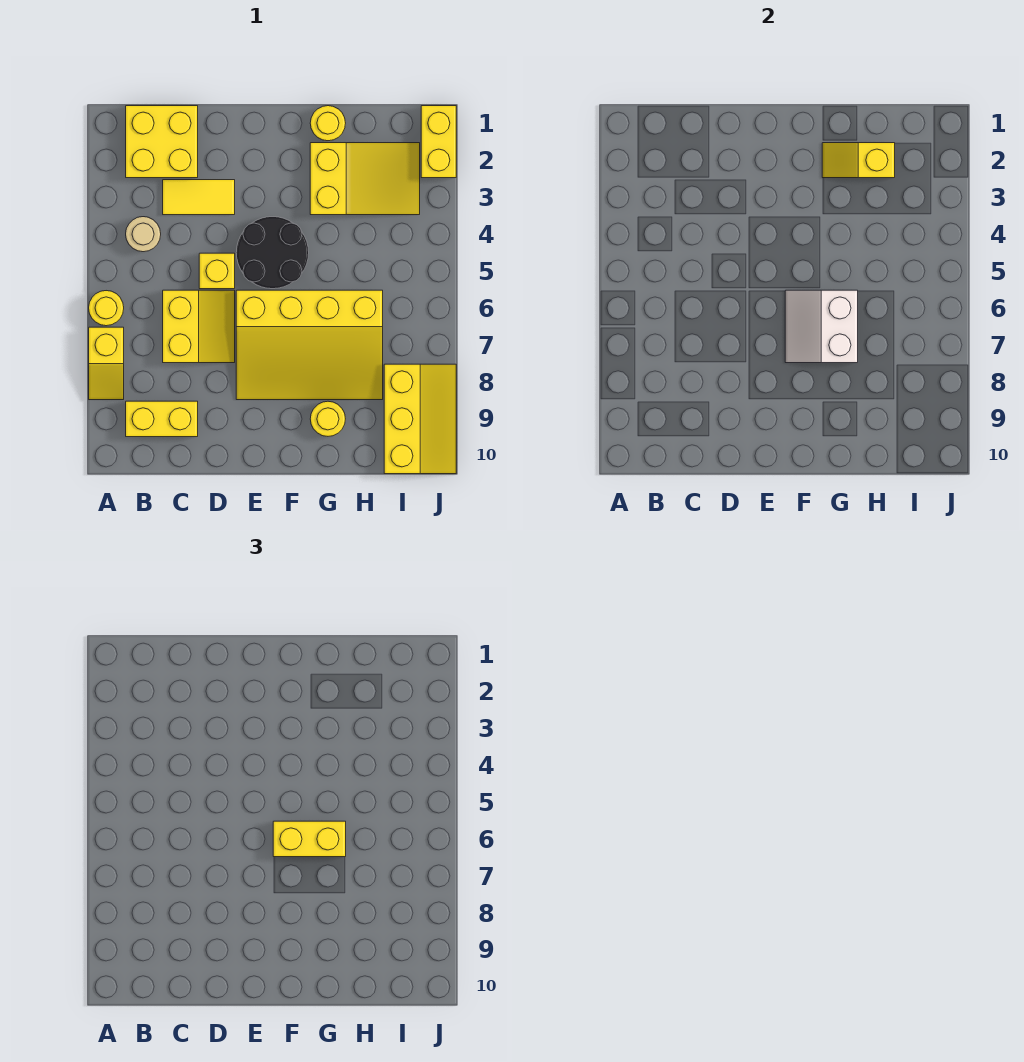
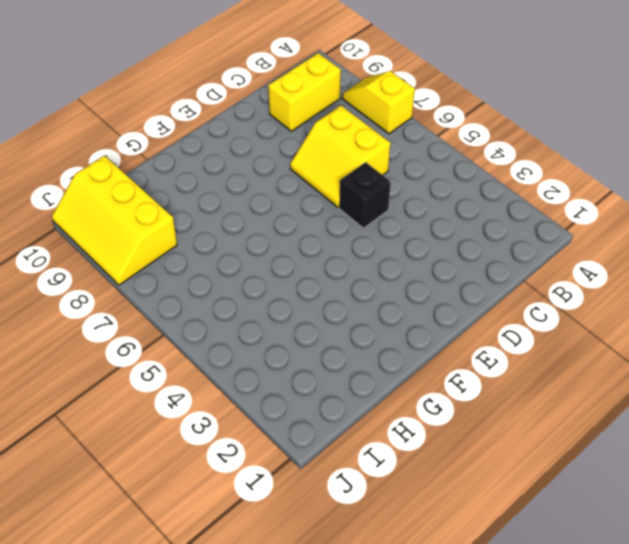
black brick D5 level 1 -> yellow brick D5 level 1
none -> yellow round brick A6 level 1
none -> yellow brick B1:C2 level 1
none -> tan round brick B4 level 1

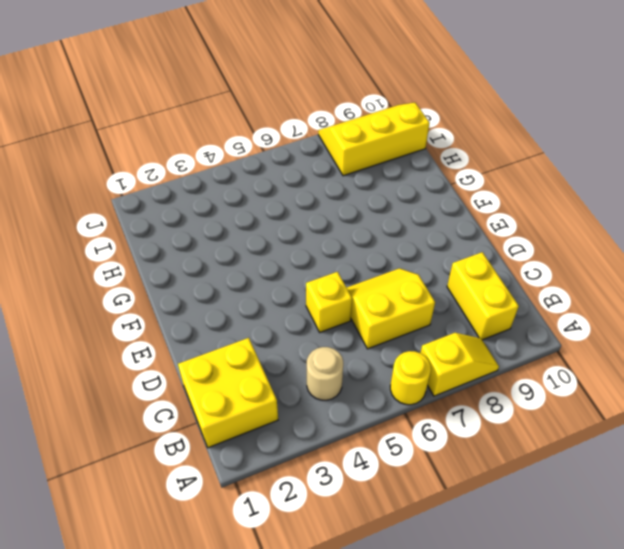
none -> yellow tile C3:D3 level 1
none -> black round brick E4:F5 level 1
none -> yellow slope E6:H8 level 1 top 6

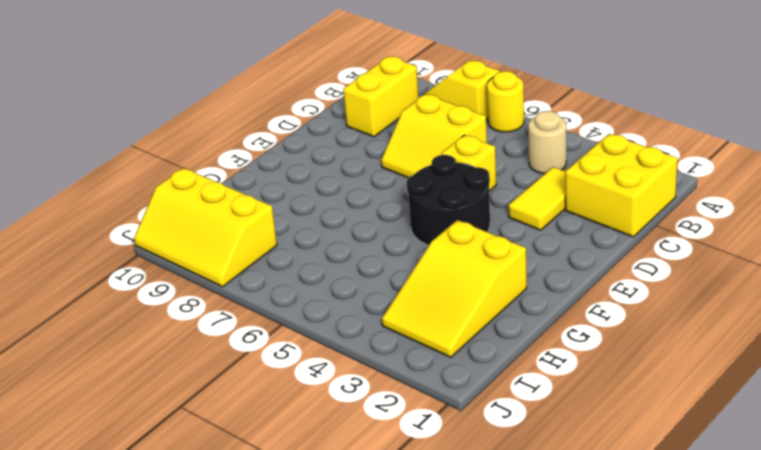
none -> yellow slope E6:H8 level 1 top 6
none -> yellow round brick G1 level 1
none -> yellow round brick G9 level 1

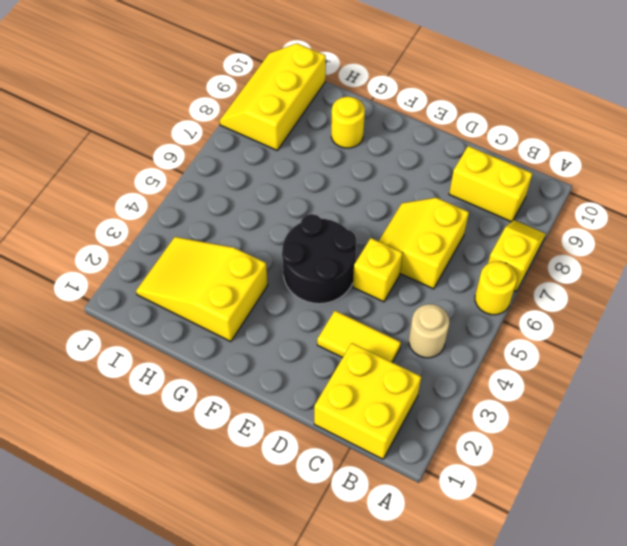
none -> yellow slope E6:H8 level 1 top 6
none -> yellow round brick G1 level 1
none -> yellow brick J1:J2 level 1

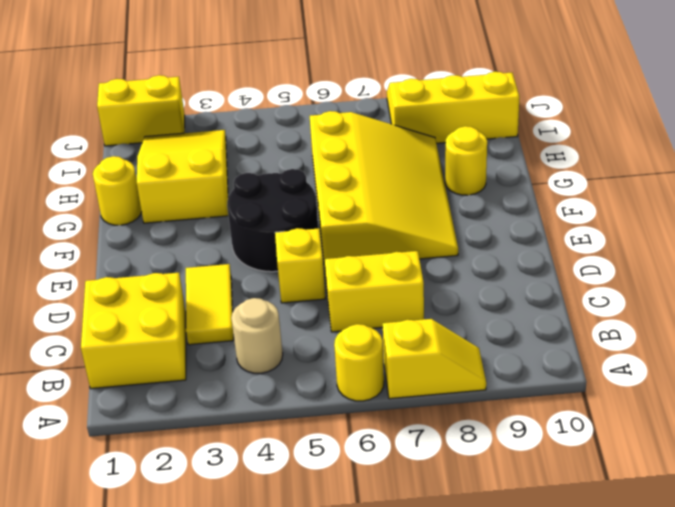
none -> yellow brick B9:C9 level 1
none -> white slope F6:G7 level 2 top G
none -> yellow slope G2:H2 level 2 top H

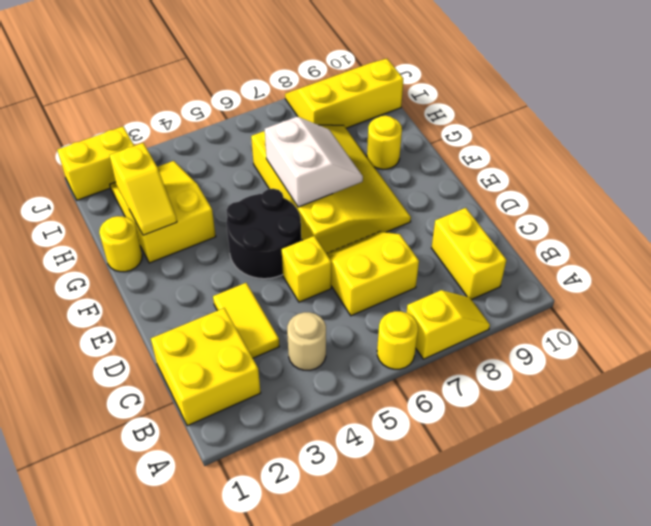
white slope F6:G7 level 2 top 6 -> white slope F6:G7 level 2 top G
none -> yellow brick F6:G6 level 3

